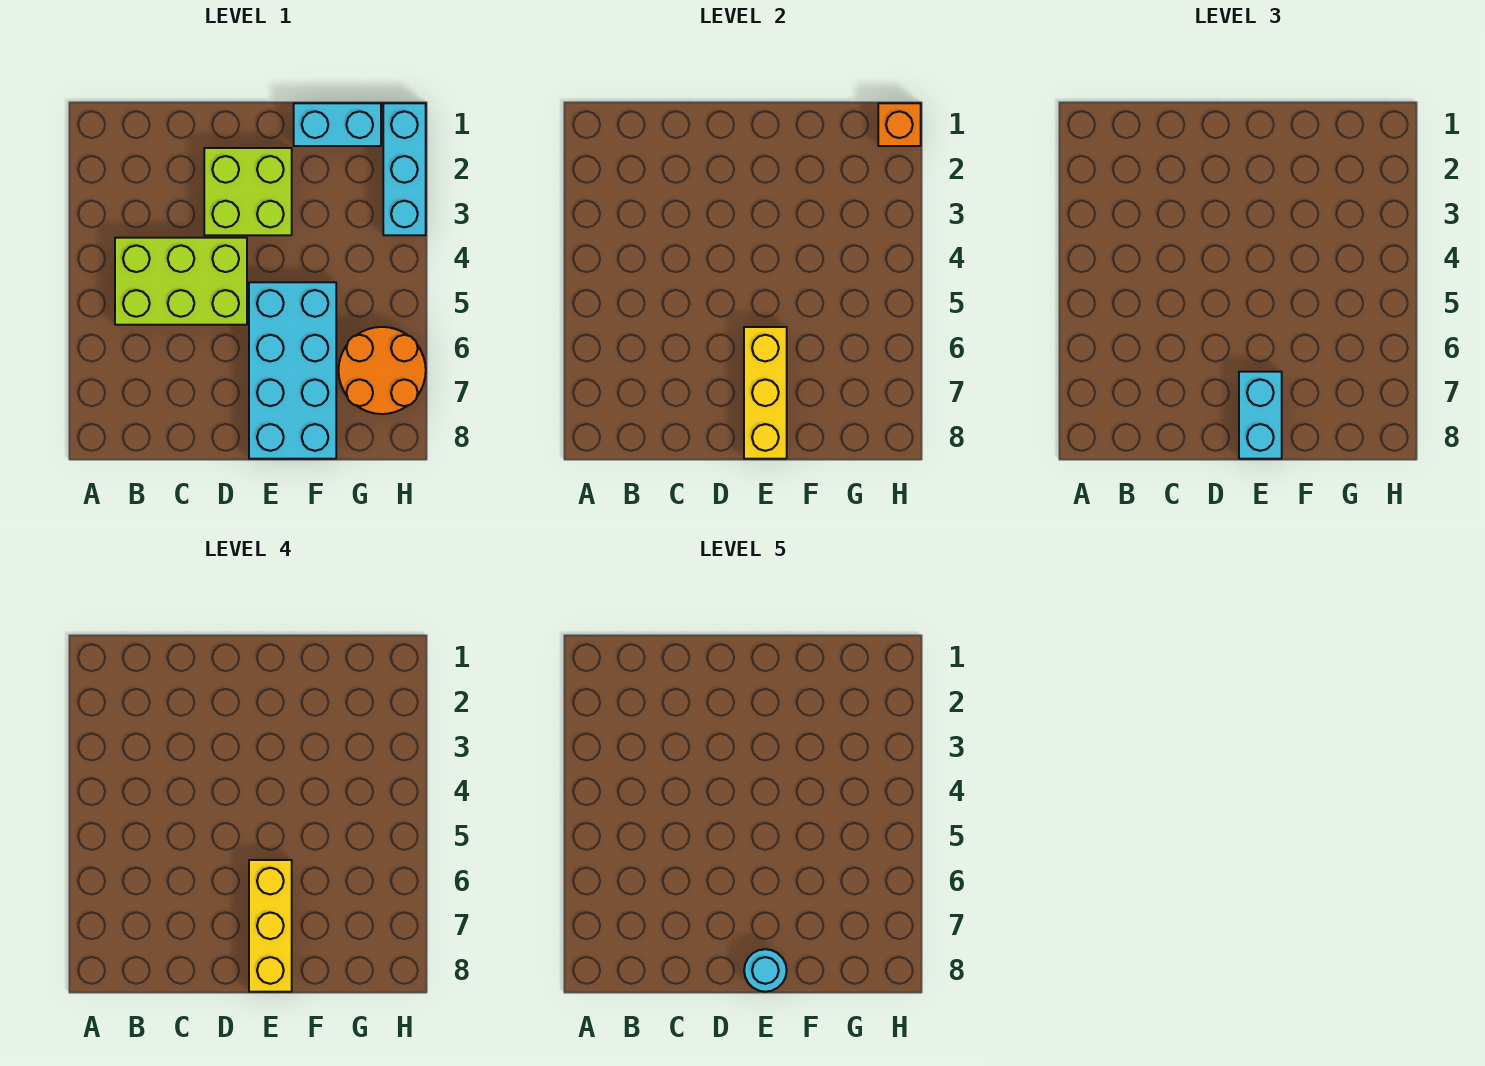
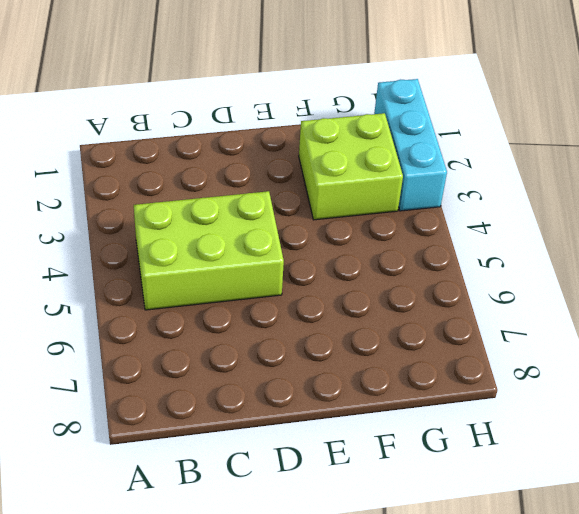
lime brick F2:G3 level 1 -> lime brick D2:E3 level 1
none -> cyan brick E5:F8 level 1
none -> cyan brick F1:G1 level 1

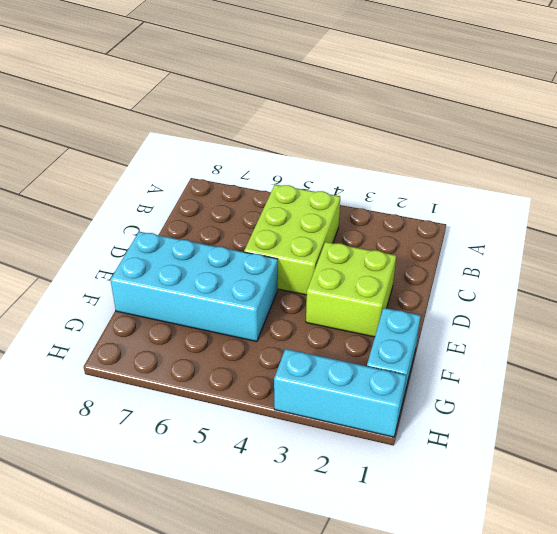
none -> orange round brick G6:H7 level 1
none -> yellow brick E6:E8 level 2

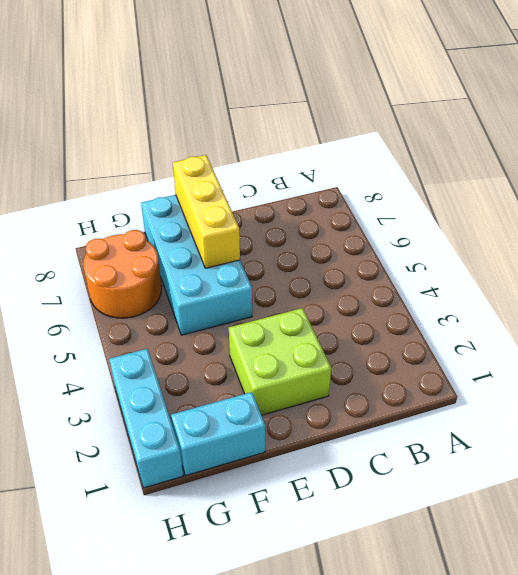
none -> lime brick B4:D5 level 1
none -> orange brick H1 level 2

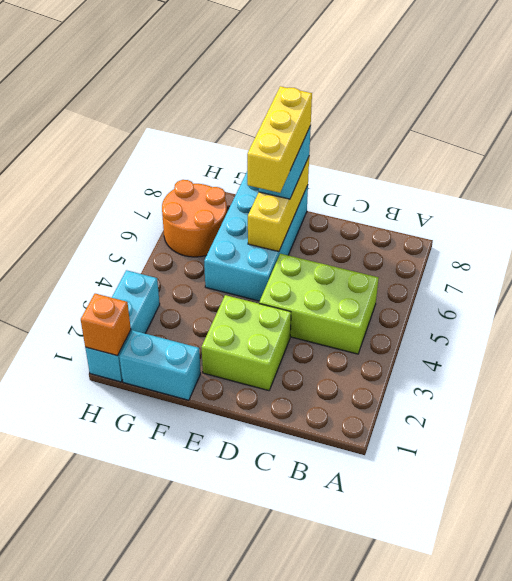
none -> cyan round brick E8 level 5

